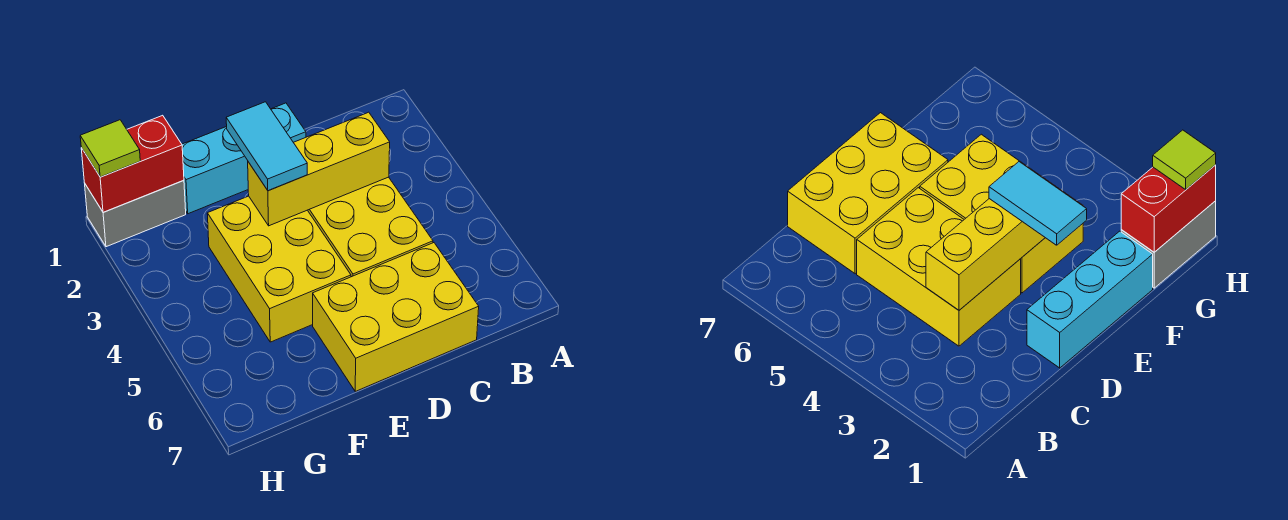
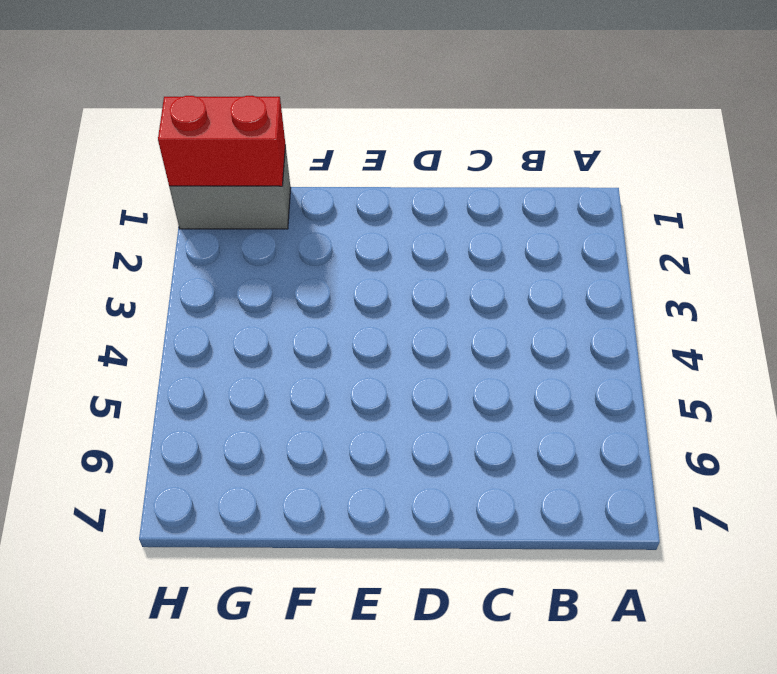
none -> yellow brick C3:D5 level 1
none -> yellow brick C6:E7 level 1

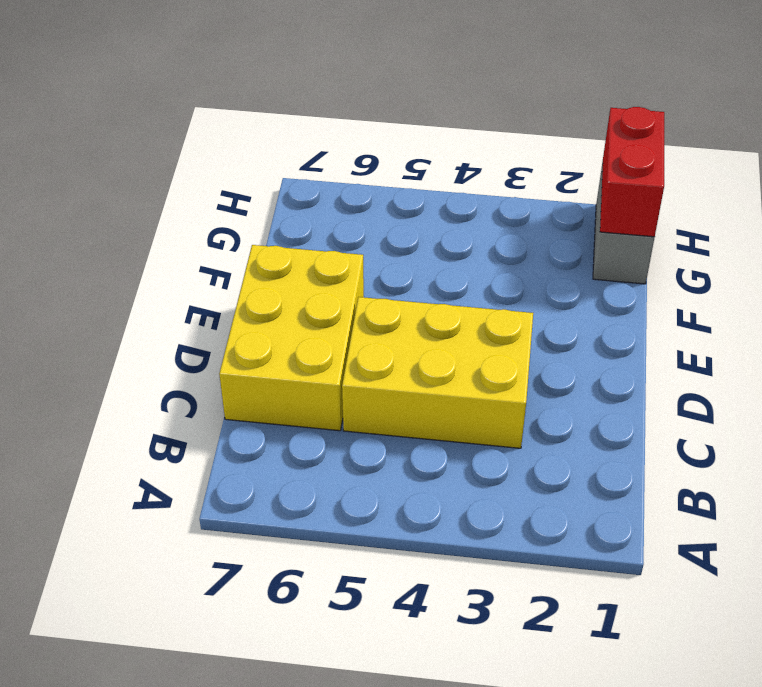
none -> cyan brick D1:F1 level 1
none -> yellow brick E3:F5 level 1

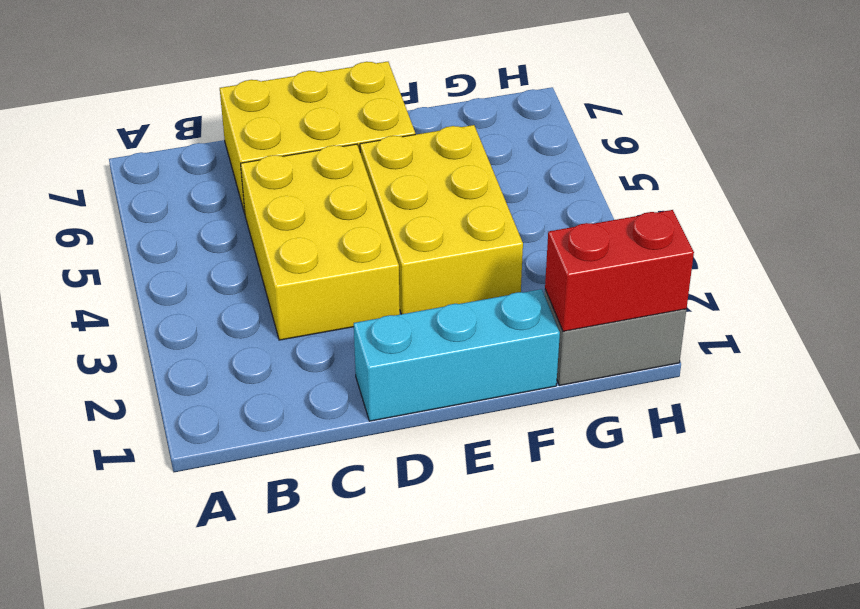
none -> yellow brick C3:E3 level 2
none -> cyan tile E2:E3 level 3

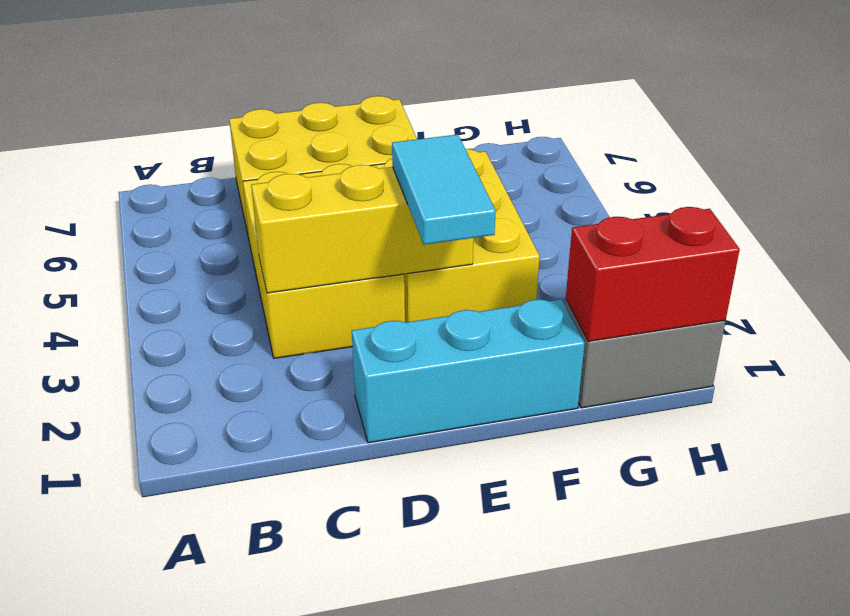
none -> lime tile H1 level 3

